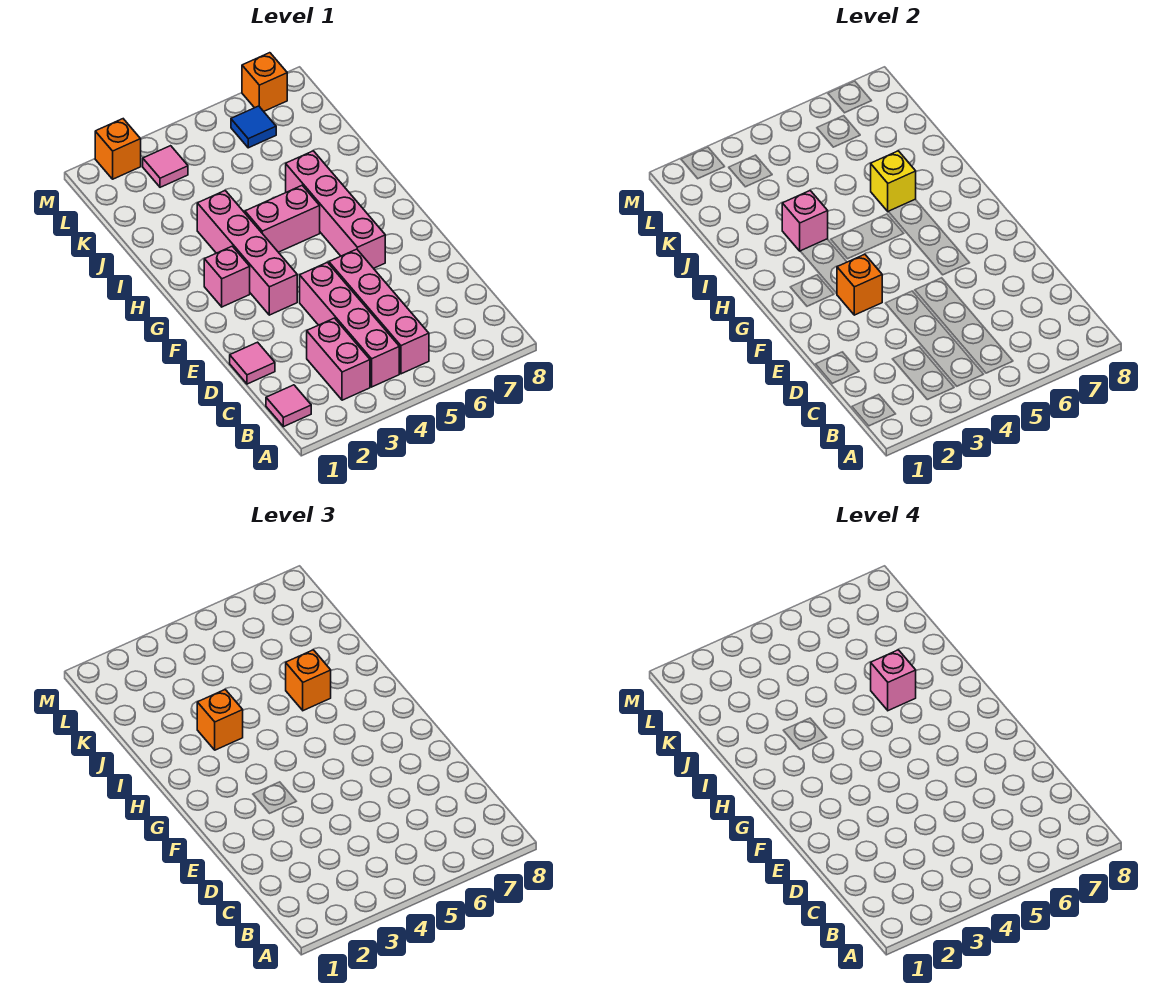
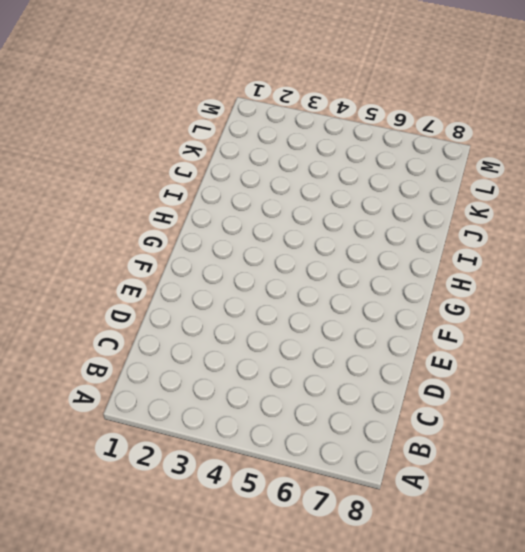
none -> pink tile B1 level 1
none -> pink brick B3:C3 level 1
none -> pink brick B4:E4 level 1

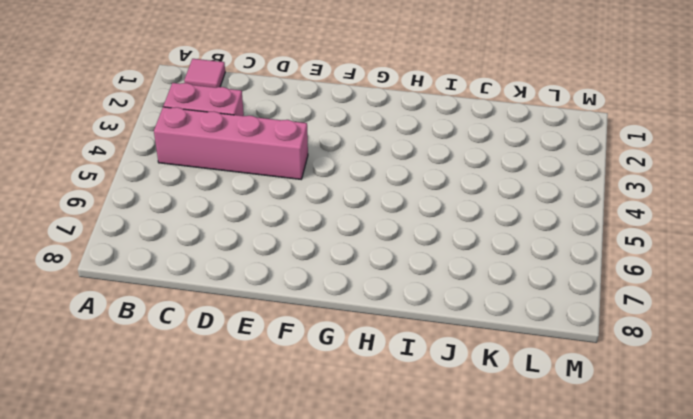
none -> pink brick B5:E5 level 1
none -> pink tile D1 level 1
none -> pink brick F3:I3 level 1

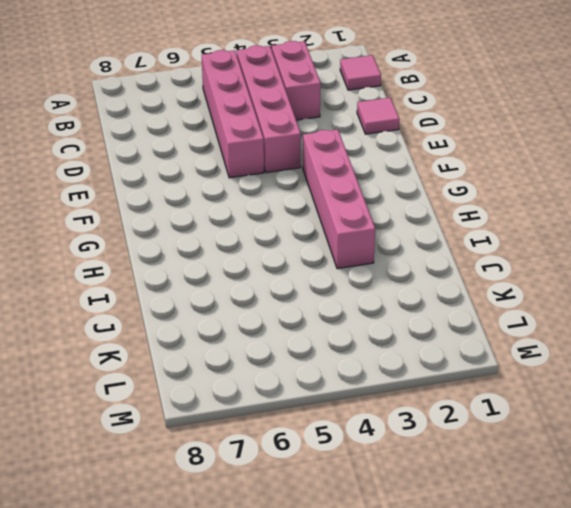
none -> pink brick F6:I6 level 1
none -> pink brick G2 level 1
none -> pink brick H4:H5 level 1

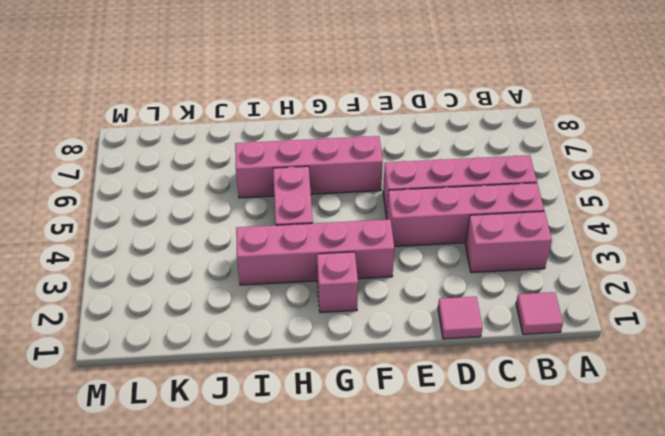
none -> pink tile L3 level 1
none -> blue tile L6 level 1
none -> orange brick M2 level 1

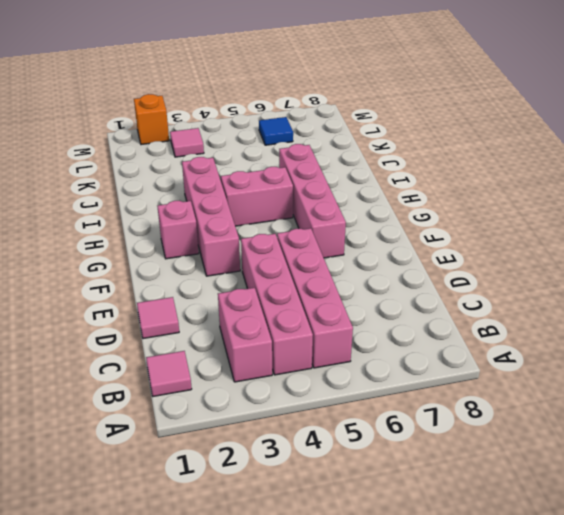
none -> orange brick M7 level 1
none -> orange brick F3 level 2
none -> pink brick I3 level 2

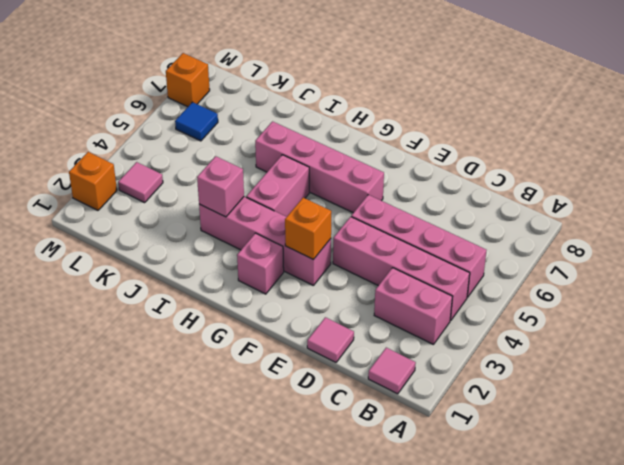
none -> yellow brick I6 level 2
none -> orange brick I3 level 3
none -> orange brick I6 level 3

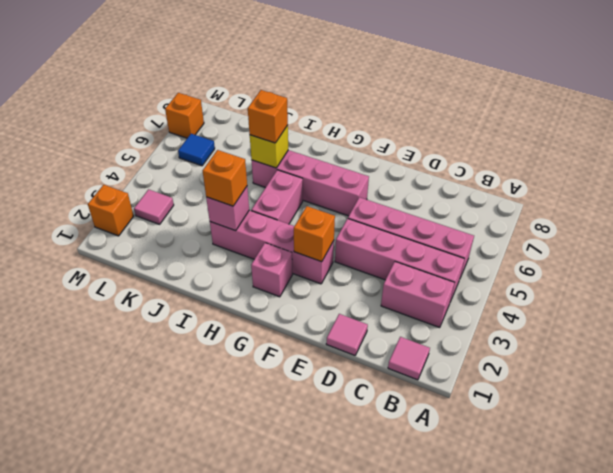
none -> pink brick I6 level 4

